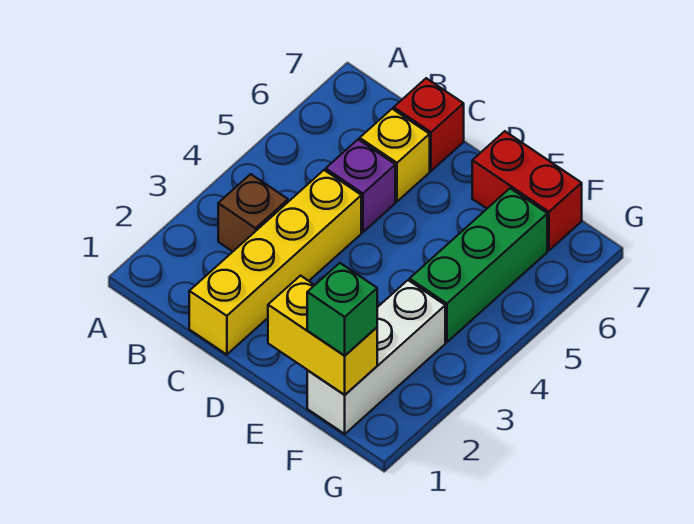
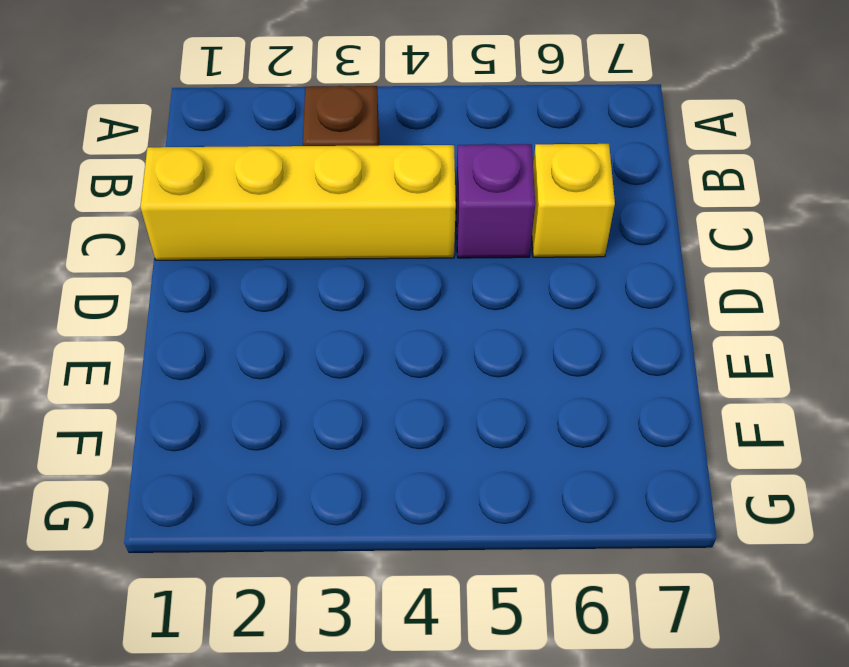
none -> red brick C7 level 1
none -> red brick E7:F7 level 1

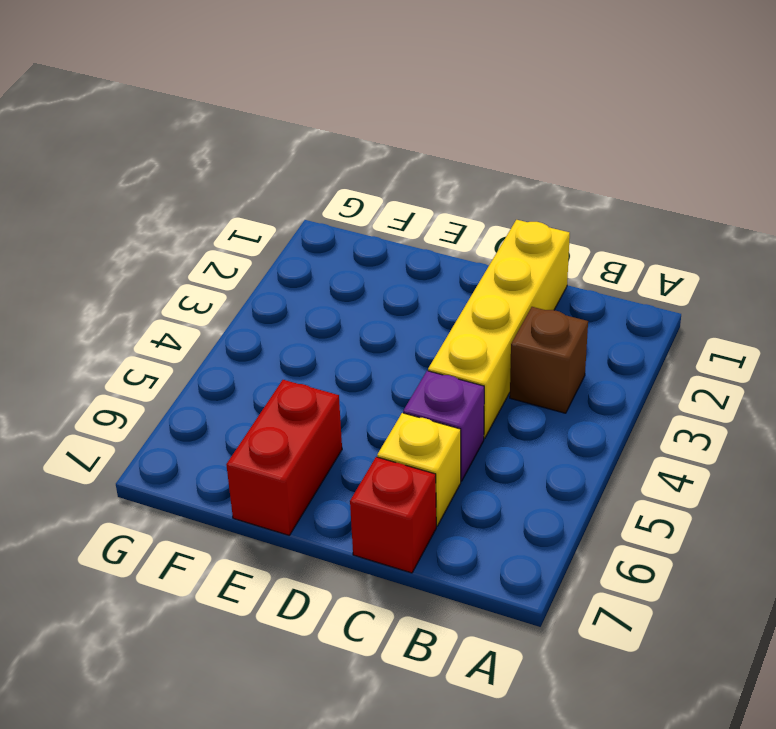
red brick E6:E7 level 1 -> red brick E7:F7 level 1
none -> white brick F1:F3 level 1
none -> green brick F4:F6 level 1

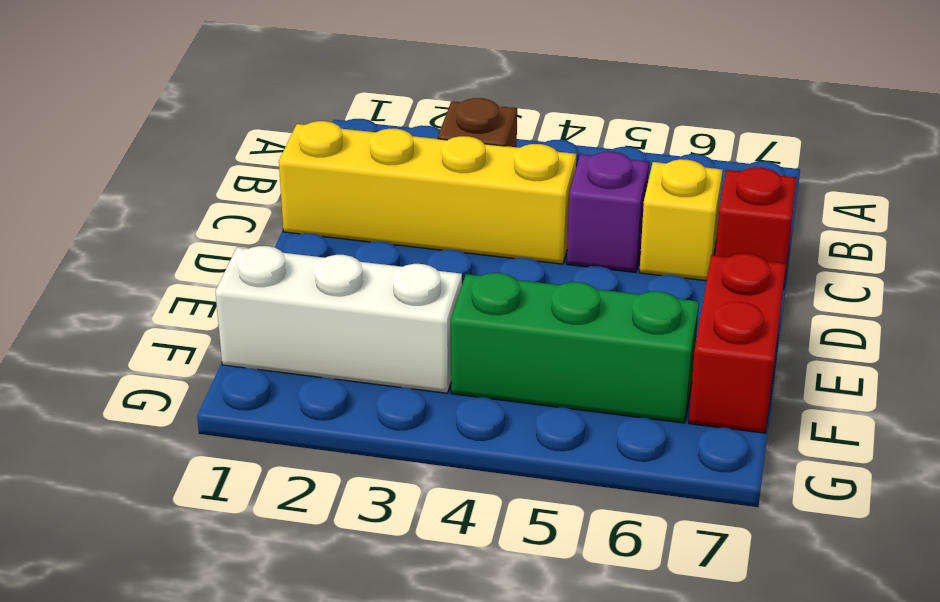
none -> yellow brick E1:F1 level 2
none -> green brick F1 level 3

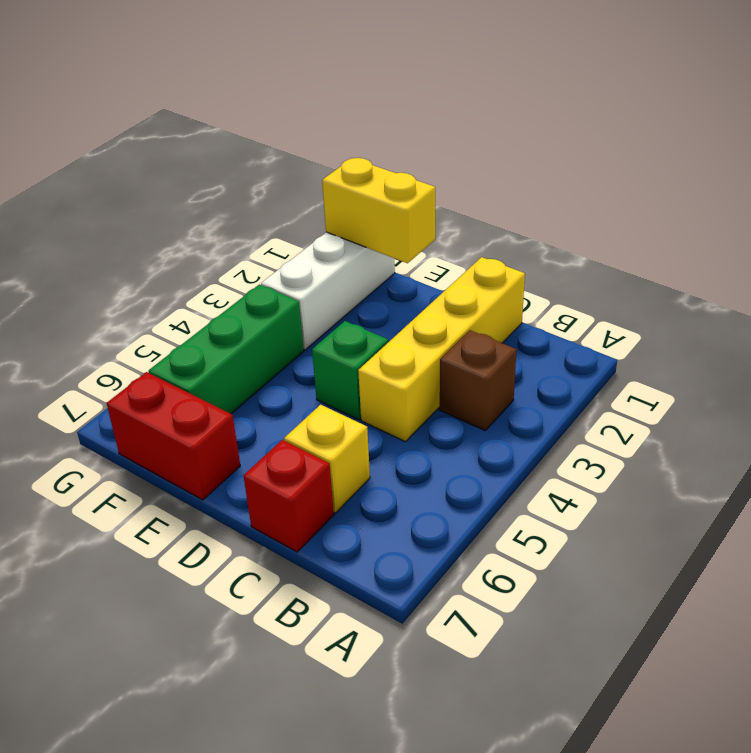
green brick D4 level 1 -> green brick F1 level 3
none -> purple brick C5 level 1

